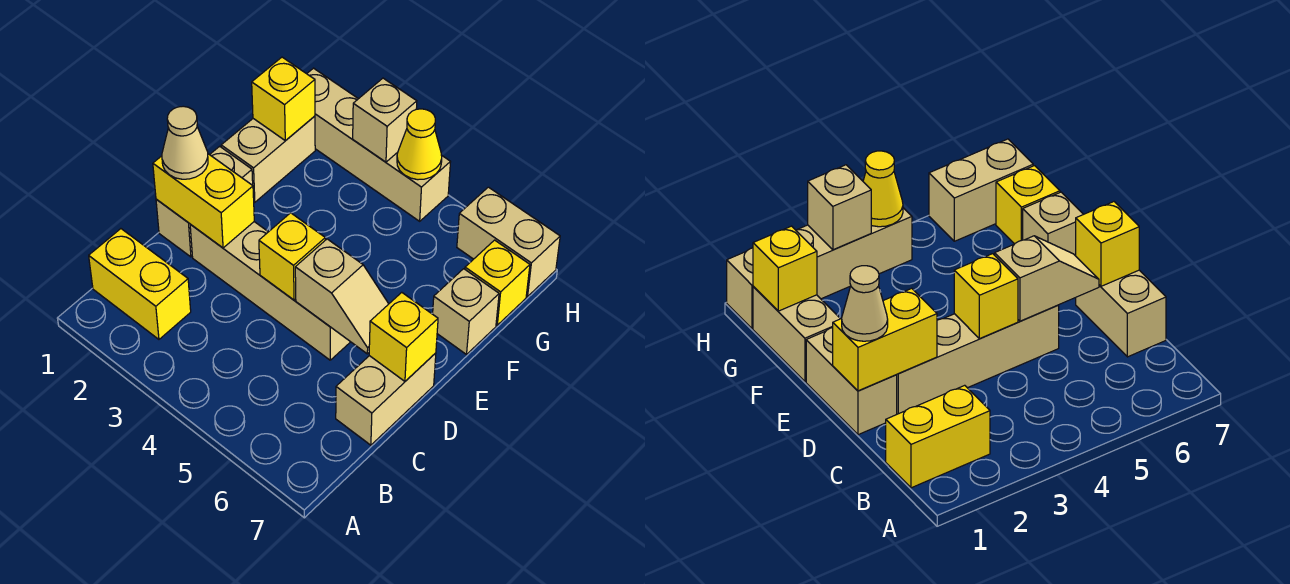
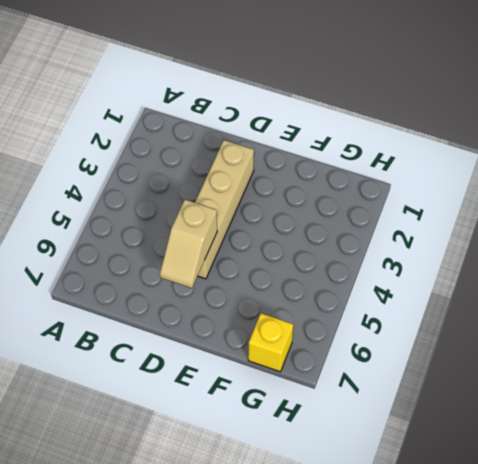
none -> yellow brick B1:B2 level 1
none -> tan brick C7:D7 level 1
none -> tan brick D1:E1 level 1

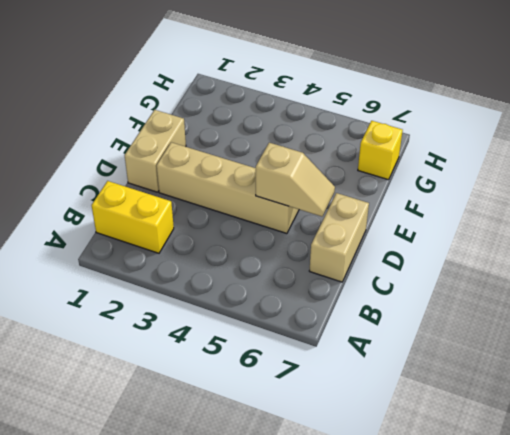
none -> tan brick F1:G1 level 1
none -> tan brick F7 level 1
none -> tan brick H1:H4 level 1

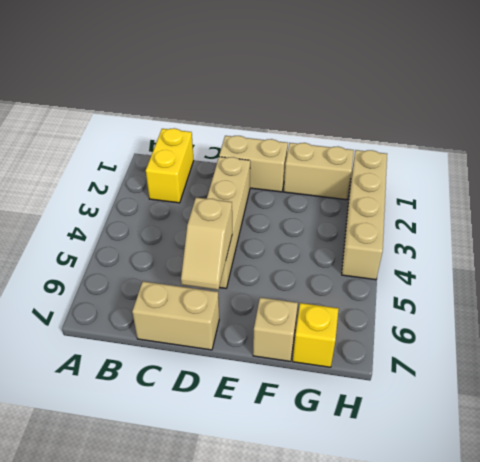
none -> tan brick H6:H7 level 1
none -> yellow brick D1:D2 level 2
none -> yellow brick D4 level 2

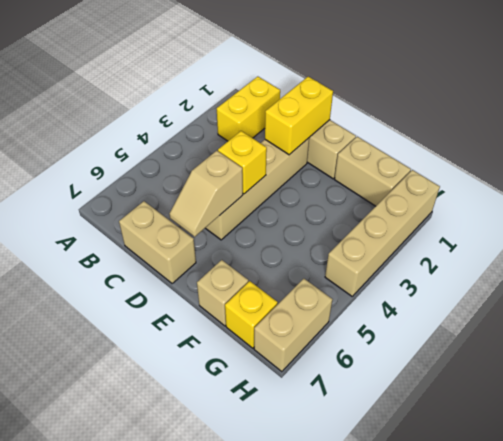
none -> yellow brick D7 level 2
none -> yellow brick G1 level 2
none -> tan brick H3 level 2

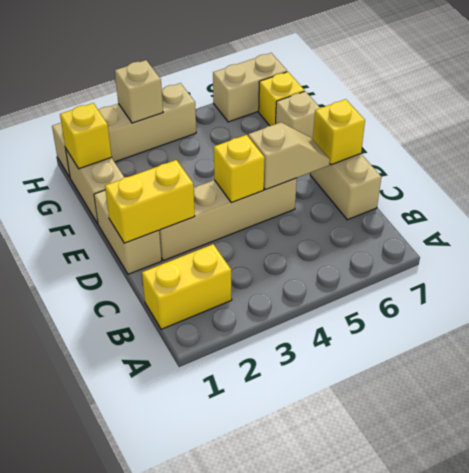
none -> yellow cone H4 level 2
none -> tan cone D1 level 3

